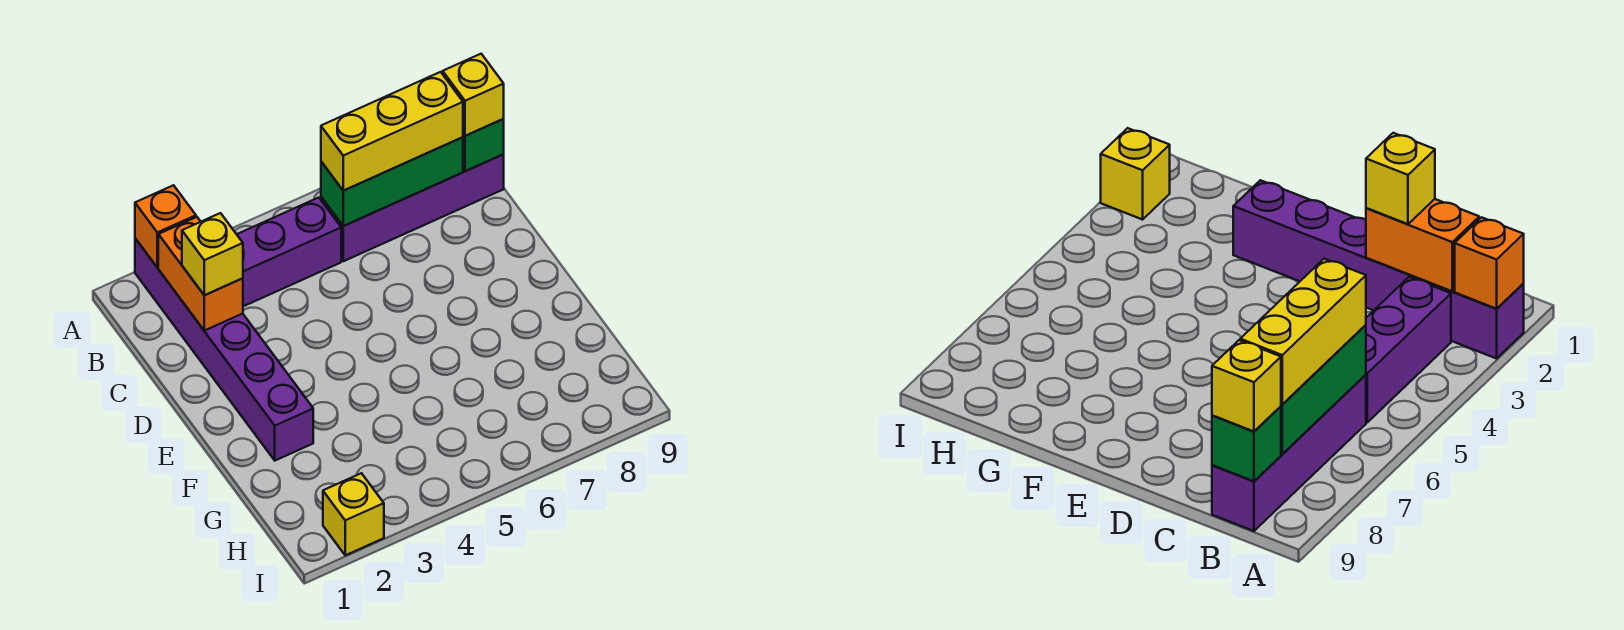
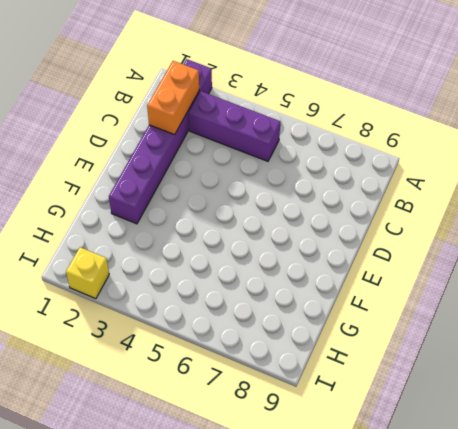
none -> purple brick B6:B9 level 1
none -> orange brick A2 level 2

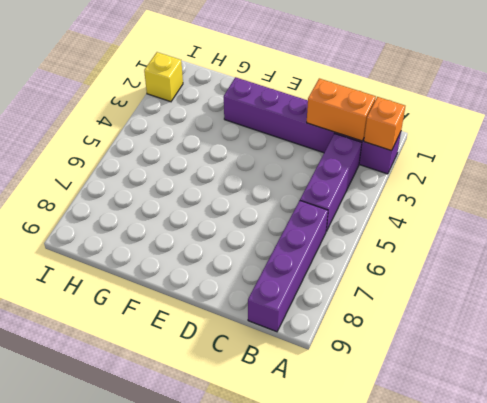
none -> green brick B6:B8 level 2
none -> green brick B9 level 2

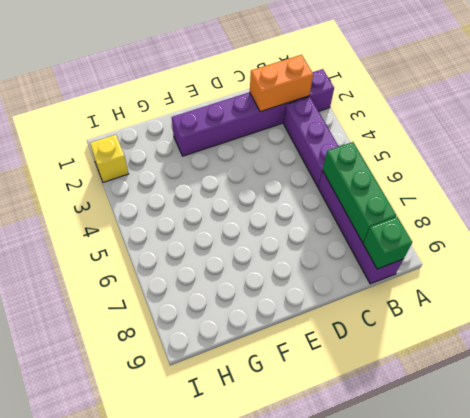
none -> orange brick A2 level 2
none -> yellow brick B6:B8 level 3

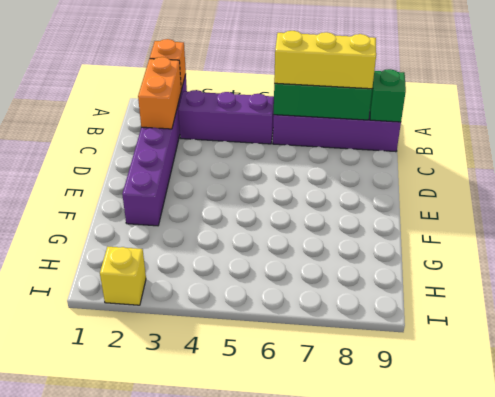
none -> yellow brick B9 level 3
none -> yellow brick C2 level 3

